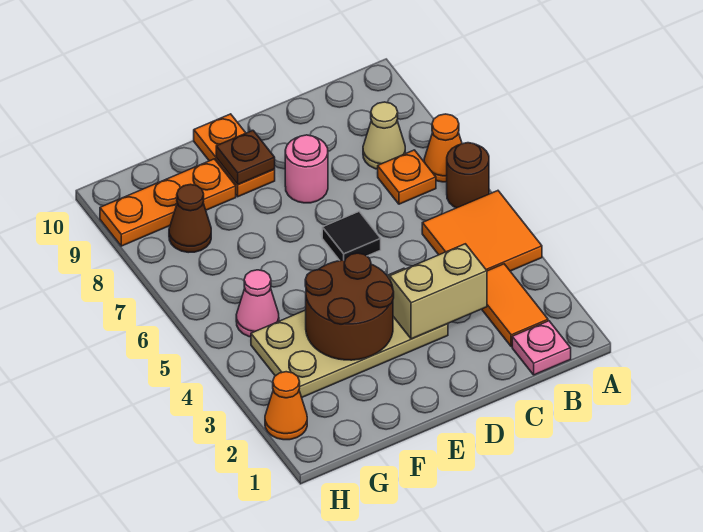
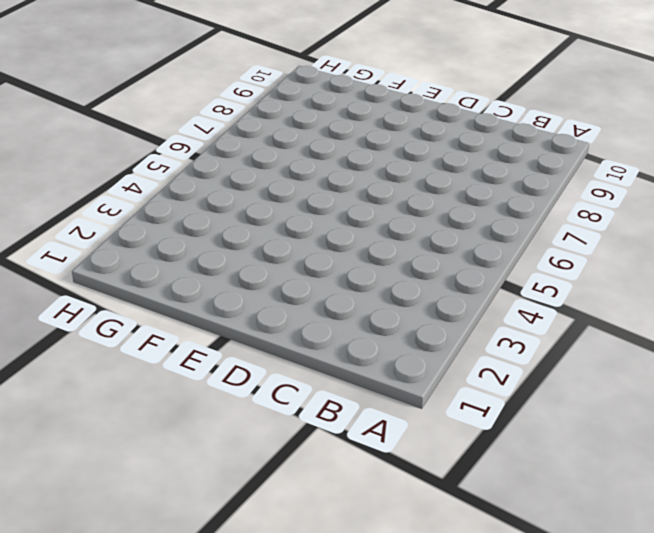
none -> orange tile A4:B5 level 1
none -> brown round brick A6 level 1
none -> orange cone A7 level 1

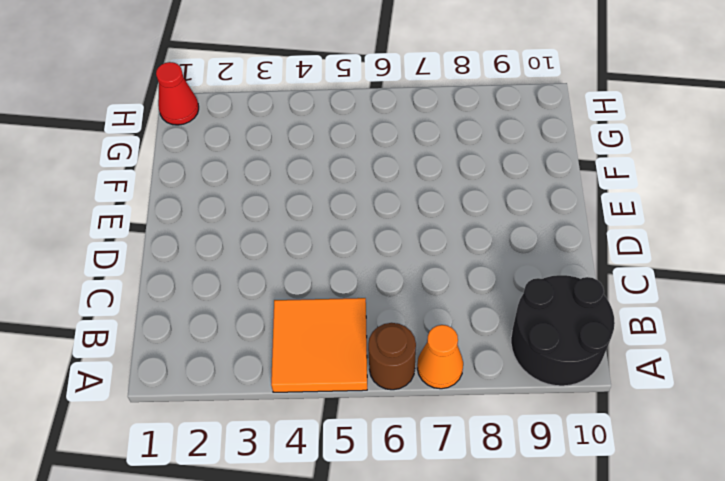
black round brick A9:B10 level 1 -> none
red cone H1 level 1 -> none
none -> pink plate B1 level 1
none -> orange tile B2:B3 level 1
none -> orange plate B7 level 1

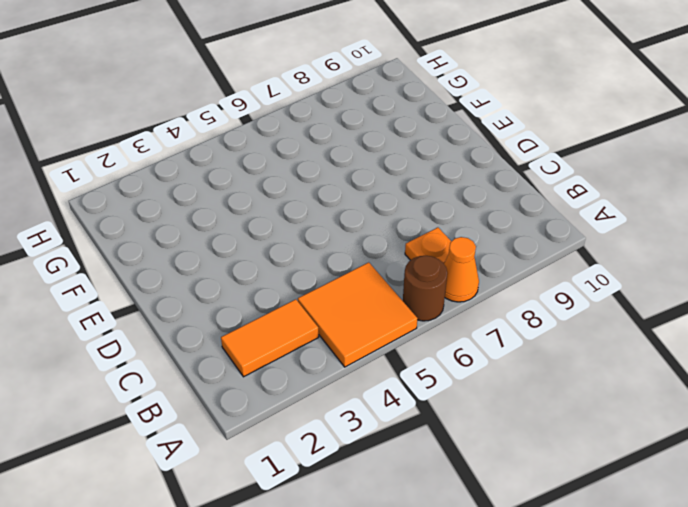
none -> pink plate B1 level 1
none -> tan cone B8 level 1
none -> tan plate D3:G4 level 1

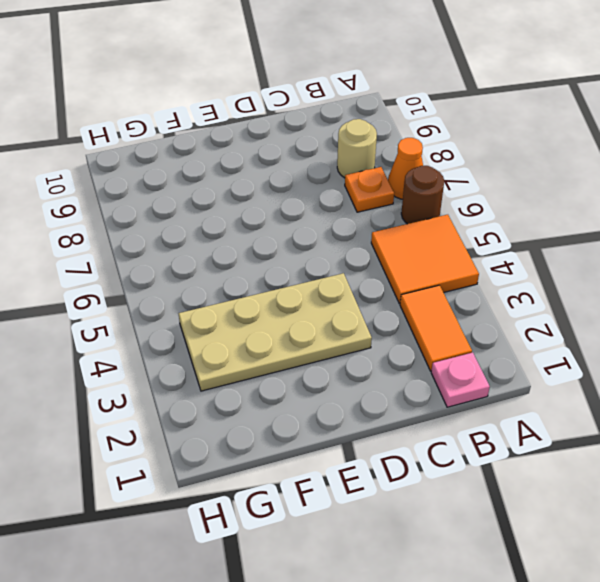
tan round brick B8 level 1 -> tan cone B8 level 1
none -> black tile D6 level 1
none -> pink round brick D8 level 1
none -> orange plate E9:E10 level 1

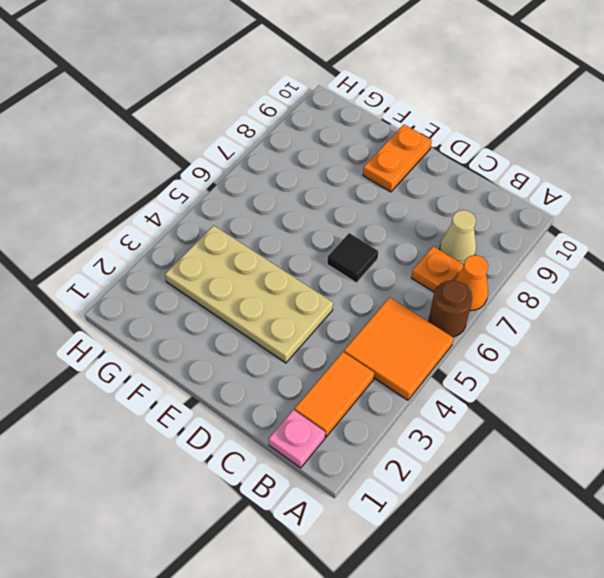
none -> pink round brick D8 level 1
none -> orange plate F9:H9 level 1
none -> pink cone G5 level 1

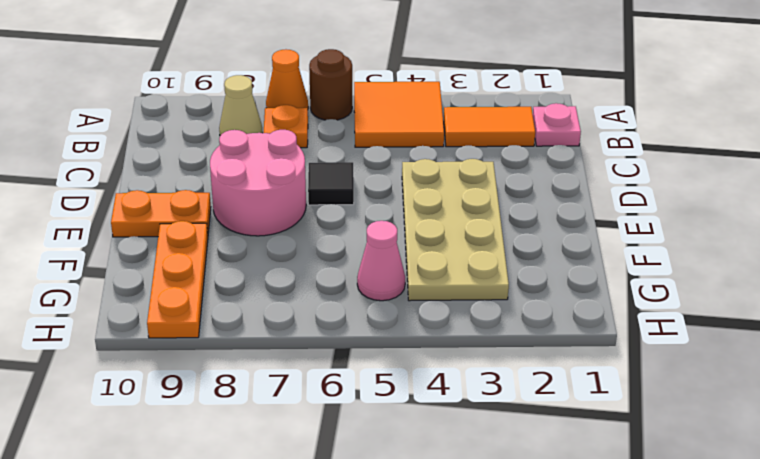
pink round brick D7:E8 level 1 -> pink round brick D8 level 1
none -> brown cone G8 level 1
none -> orange cone H2 level 1
none -> tan brick C3:D3 level 2

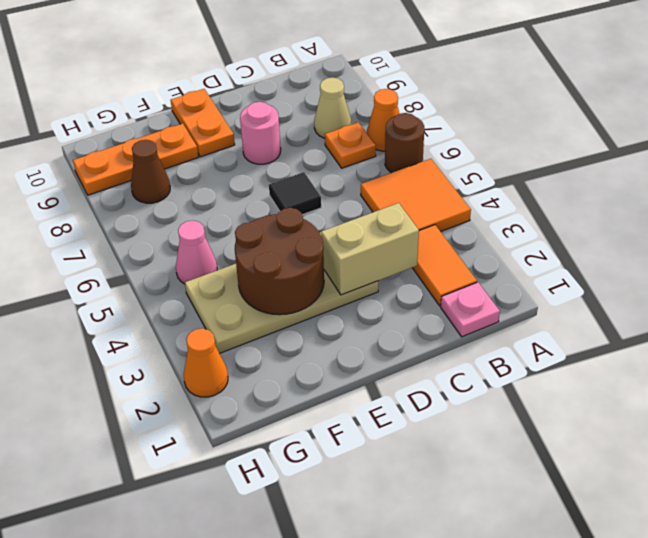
none -> brown plate E9 level 2

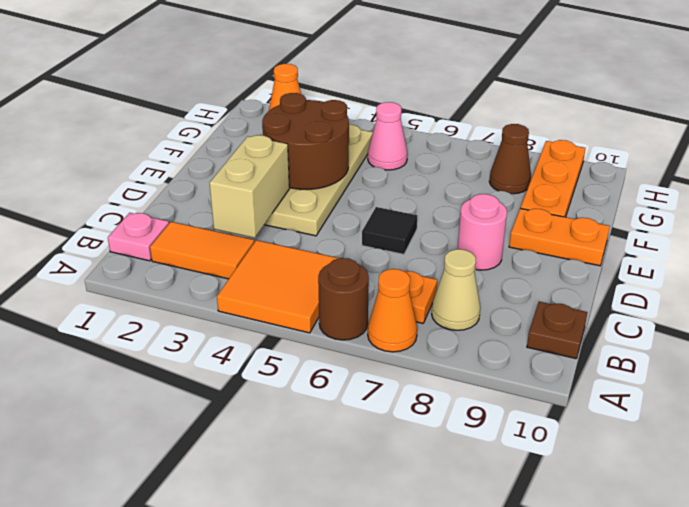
brown plate B10 level 1 -> brown plate E9 level 2

